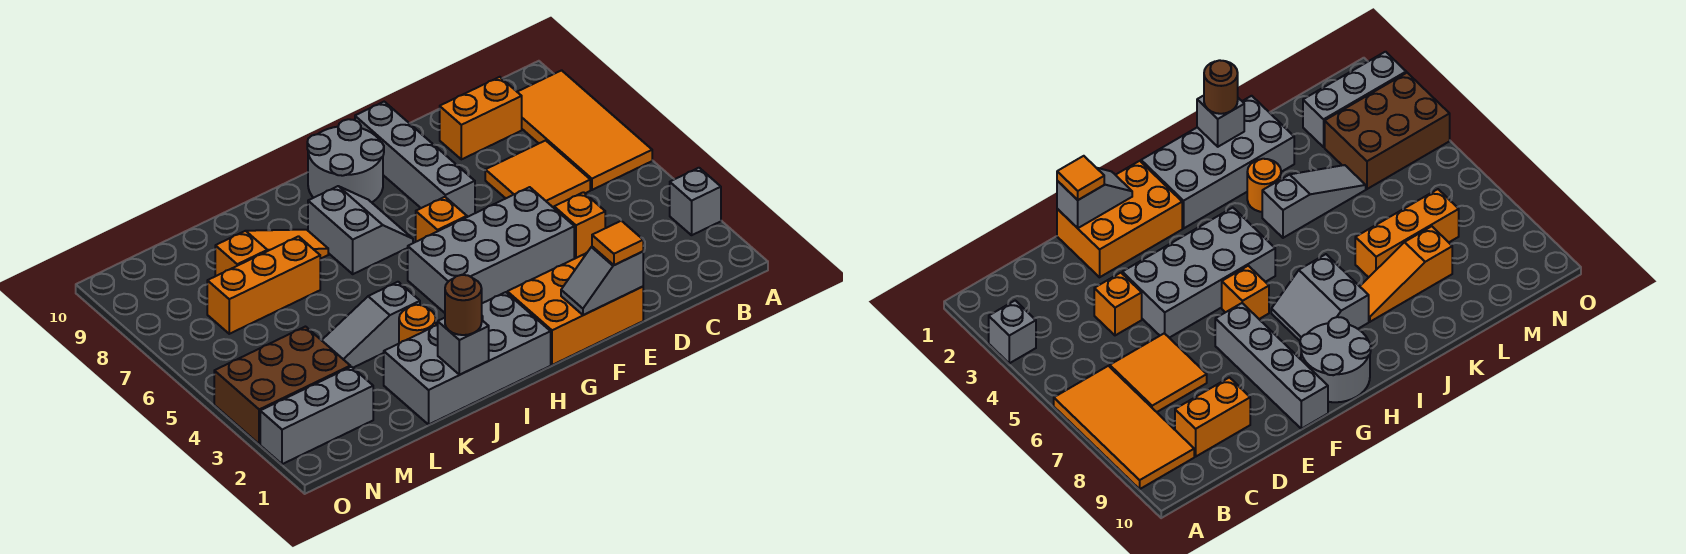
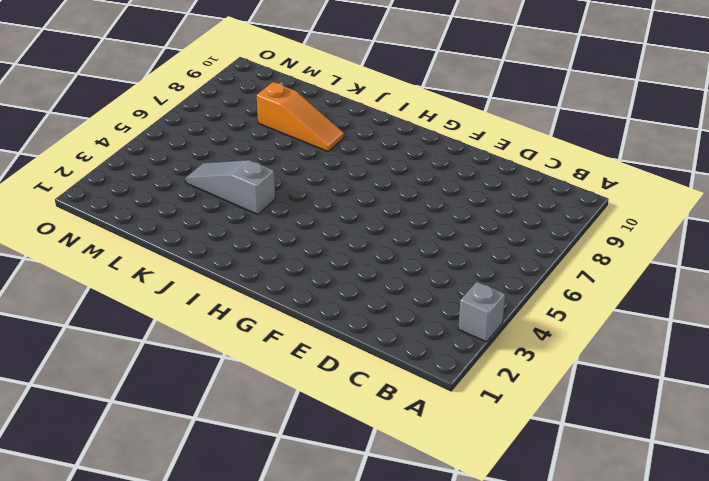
none -> orange tile A6:B9 level 1
none -> orange tile C6:D7 level 1
none -> orange brick C9:D9 level 1

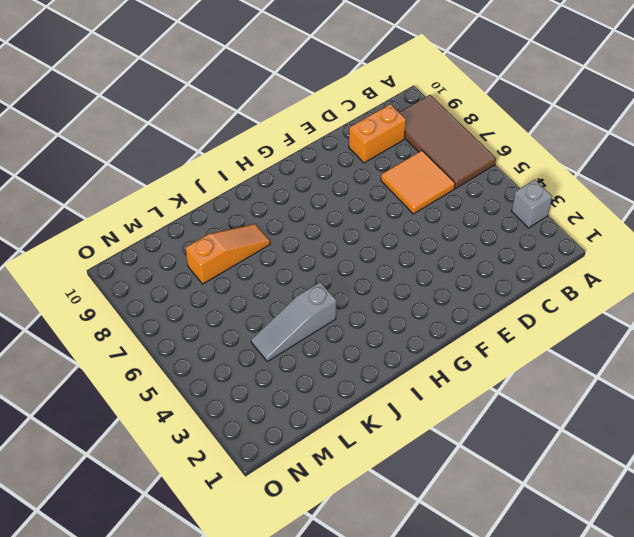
brown tile A6:B9 level 1 -> orange tile A6:B9 level 1
none -> orange brick D4 level 1
none -> orange brick E1:G2 level 1
none -> grey brick E4:H5 level 1

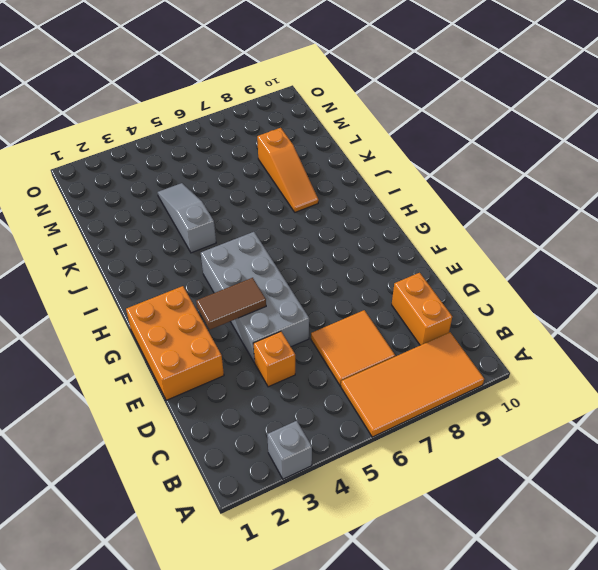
brown tile F3:F4 level 2 -> none
none -> grey brick F7:F10 level 1
none -> orange brick G6 level 1
none -> grey round brick G9:H10 level 1

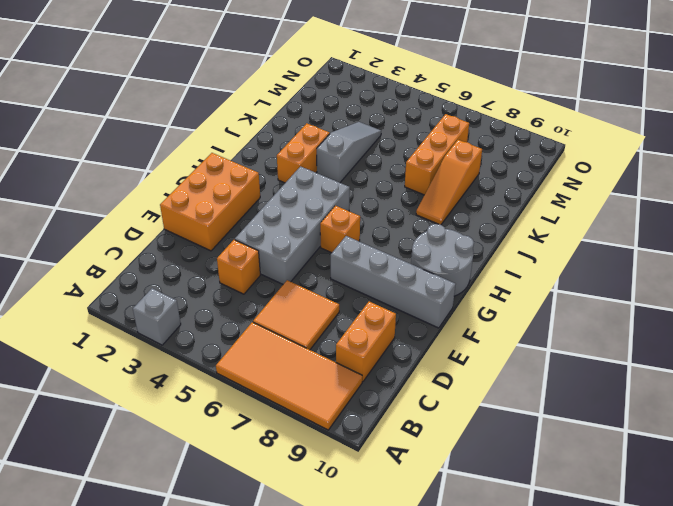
orange brick I3:J3 level 1 -> orange round brick J3 level 1
none -> grey brick H1:K2 level 1
none -> grey slope H7:I8 level 1 top I
none -> grey brick M2:O2 level 1

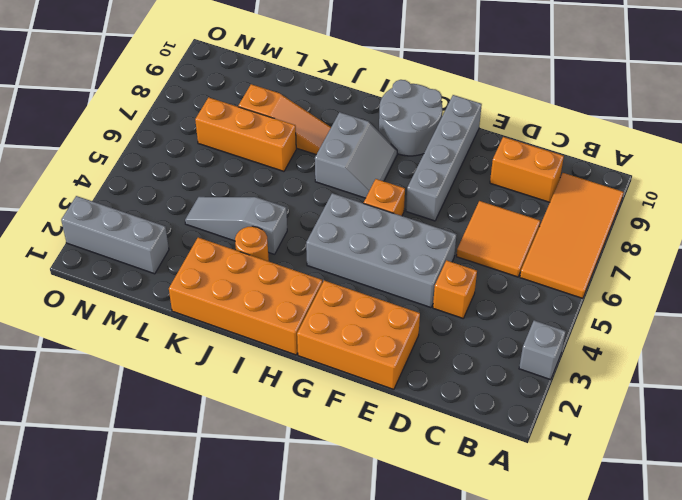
orange brick H1:K2 level 1 -> grey brick H1:K2 level 1
none -> brown brick M3:O4 level 1
none -> grey slope E1:F1 level 2 top E
none -> grey brick J1 level 2

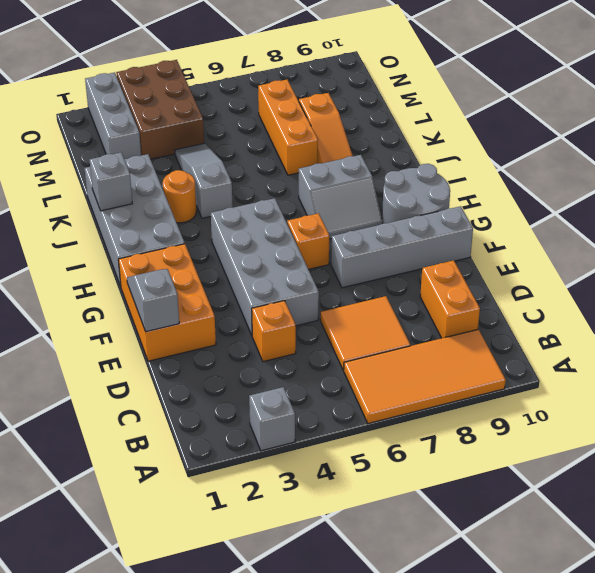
none -> orange tile E1 level 3
none -> brown round brick J1 level 3

